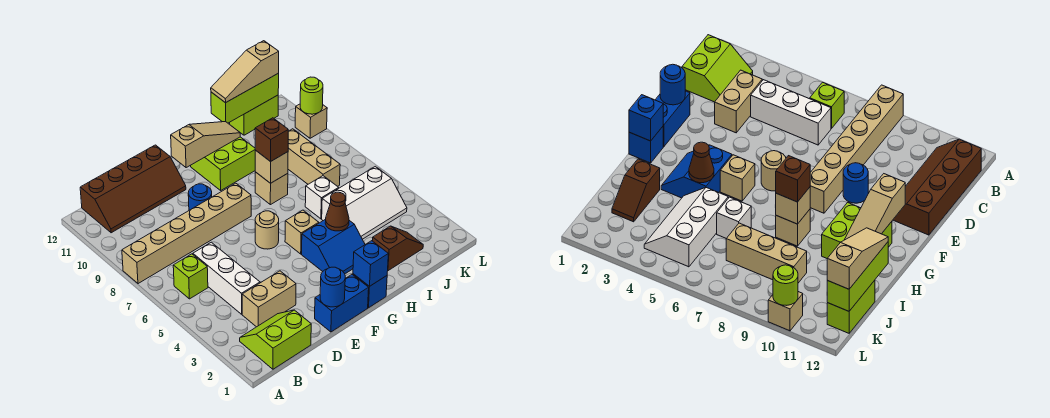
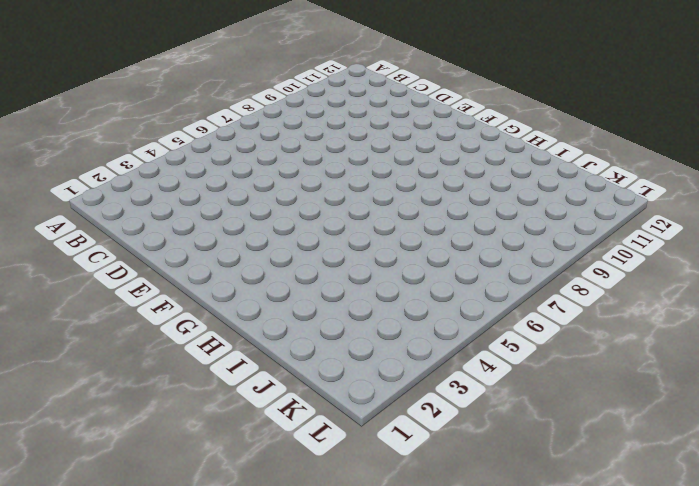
none -> tan brick A8:F8 level 1
none -> lime slope B1:C2 level 1 top 1
none -> lime brick B6 level 1

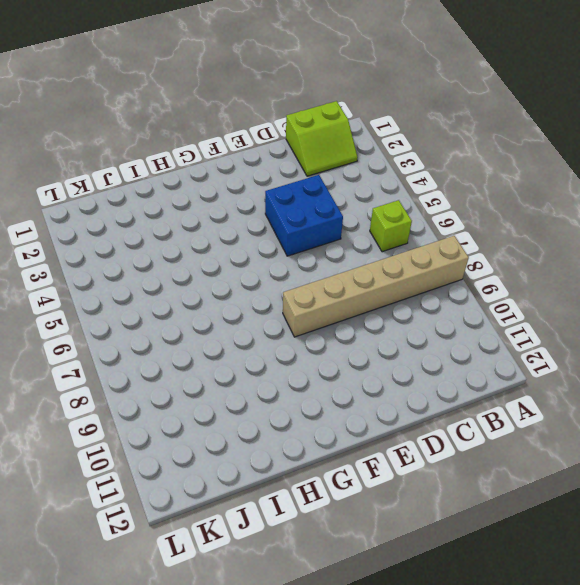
blue brick D4:E5 level 1 -> none
none -> brown slope B11:E12 level 1 top 12
none -> tan brick C3:D3 level 1
none -> white brick C4:C6 level 1

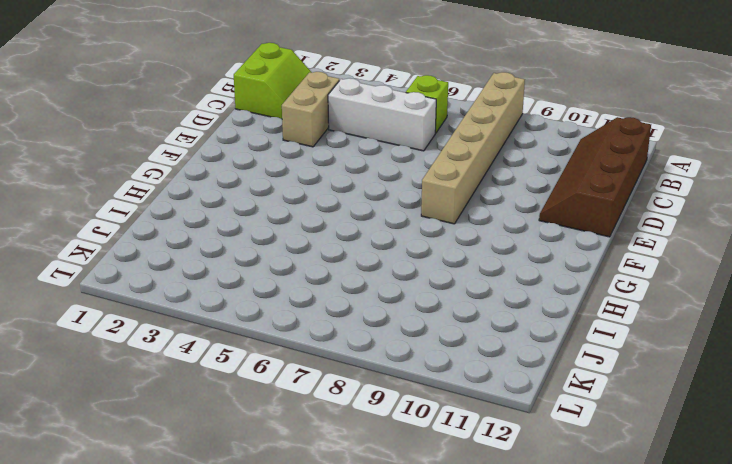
none -> blue brick E1:F1 level 1
none -> blue round brick E9 level 1
none -> tan round brick F6 level 1

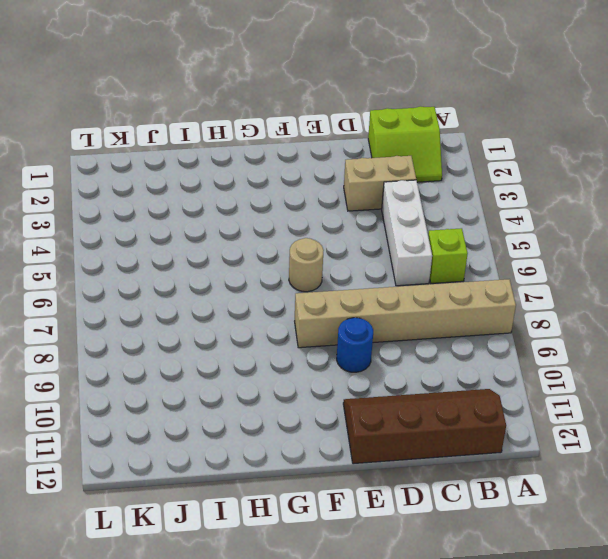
none -> blue brick E1:F1 level 1
none -> blue brick G1 level 1
none -> blue slope G3:H4 level 1 top 4

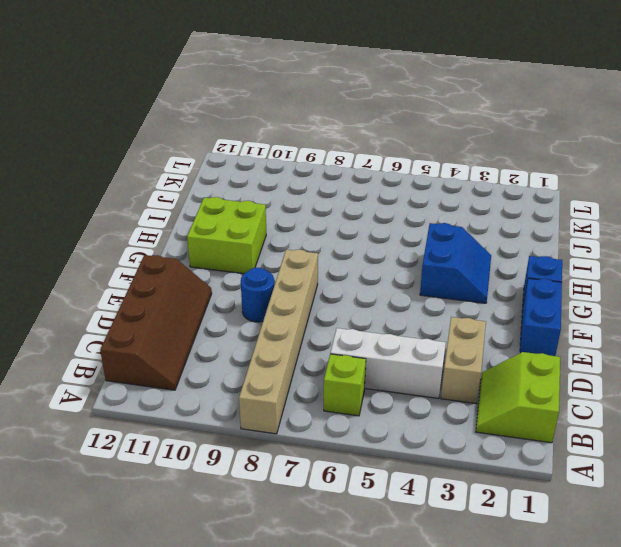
none -> tan round brick F6 level 1
none -> tan brick G5 level 1
none -> tan brick H8 level 1

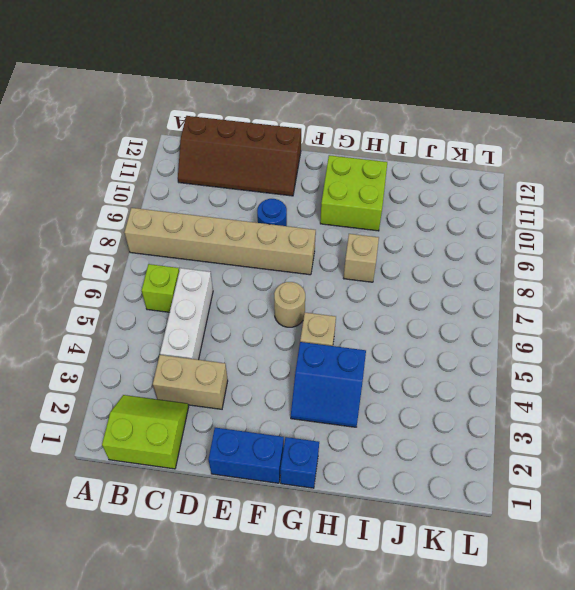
none -> brown slope I2:J2 level 1 top I
none -> white slope I4:K5 level 1 top 5
none -> white brick I6 level 1

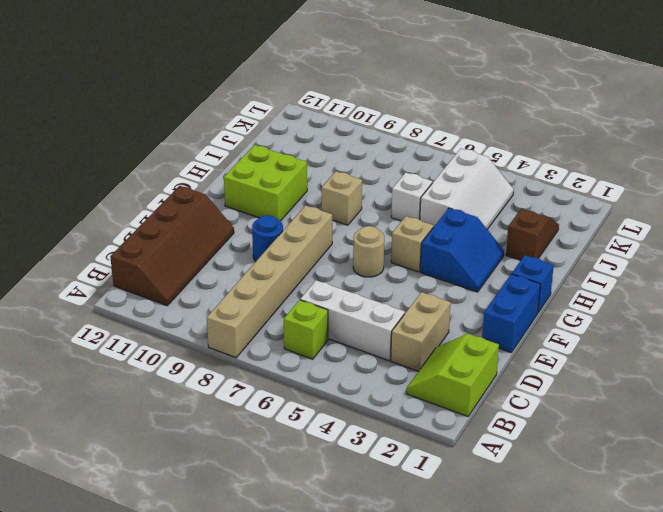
none -> tan brick J7:J9 level 1
none -> lime brick J12:K12 level 1
none -> tan brick L10 level 1

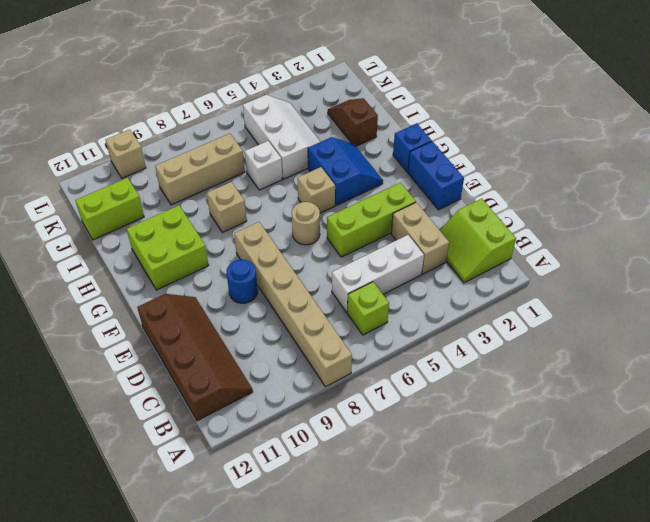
lime brick E3:E5 level 1 -> lime brick I12:K12 level 2
lime brick J11:J12 level 1 -> lime brick J12:K12 level 1
none -> blue round brick E1 level 2
none -> tan slope F11:H11 level 2 top F
none -> blue brick G1 level 2

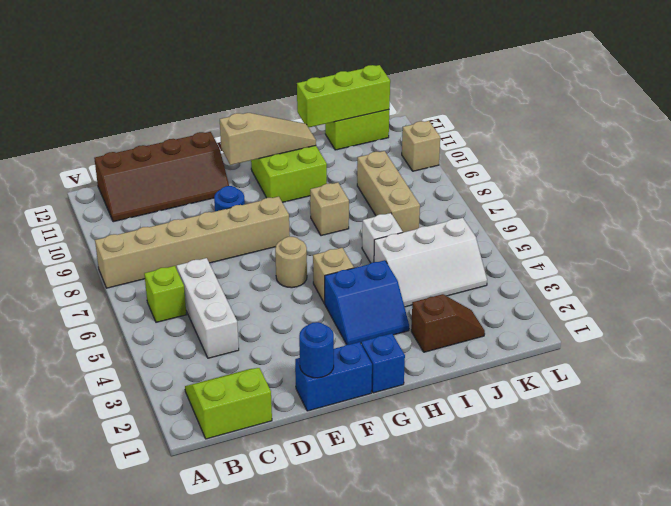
none -> tan brick C3:D3 level 1
none -> blue brick G1 level 2
none -> brown cone H4 level 2

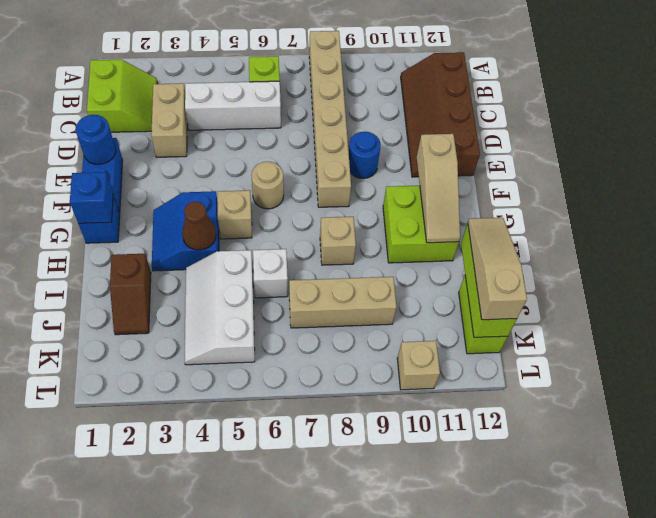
none -> tan brick H8 level 2
none -> lime round brick L10 level 2
none -> brown brick H8 level 3

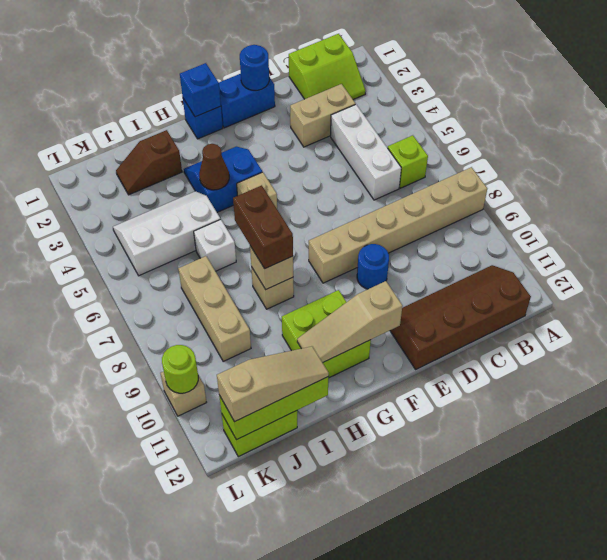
brown brick H7:H8 level 3 -> brown brick H8 level 3
none -> tan round brick F6 level 1

